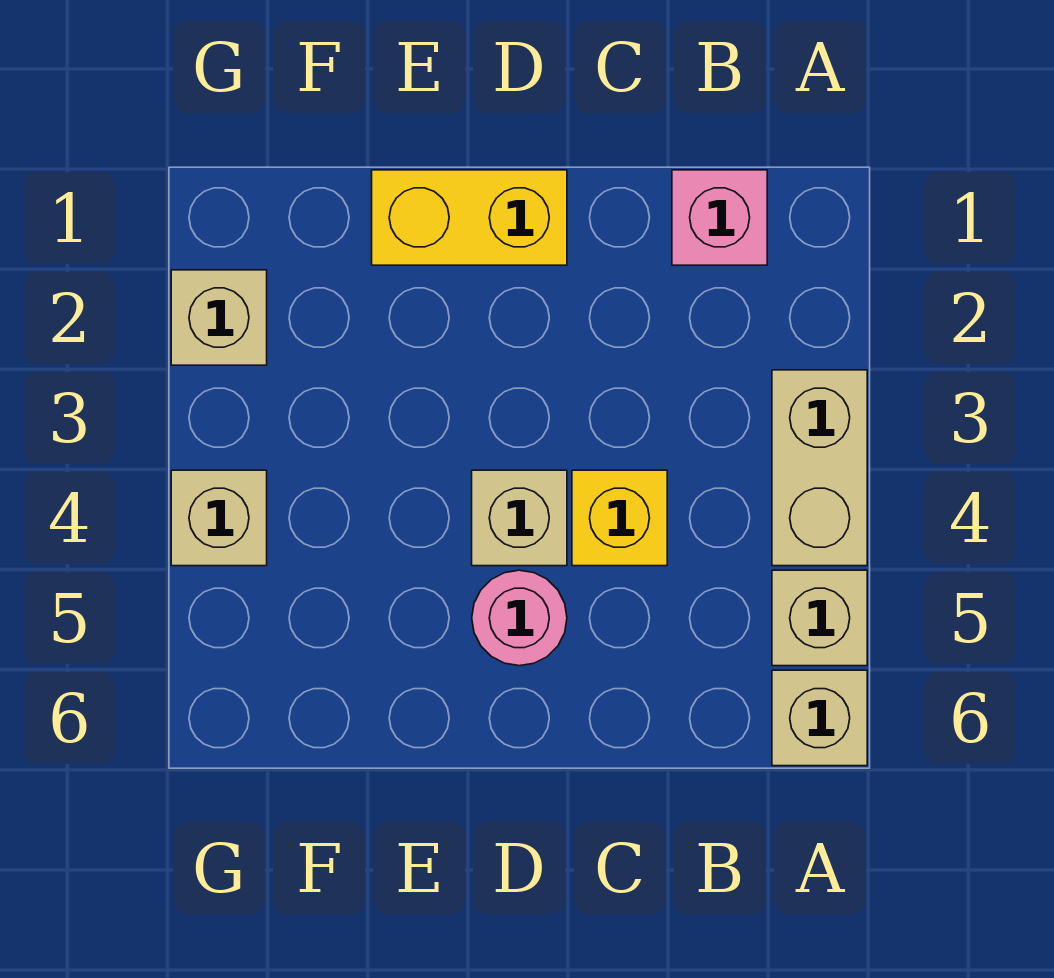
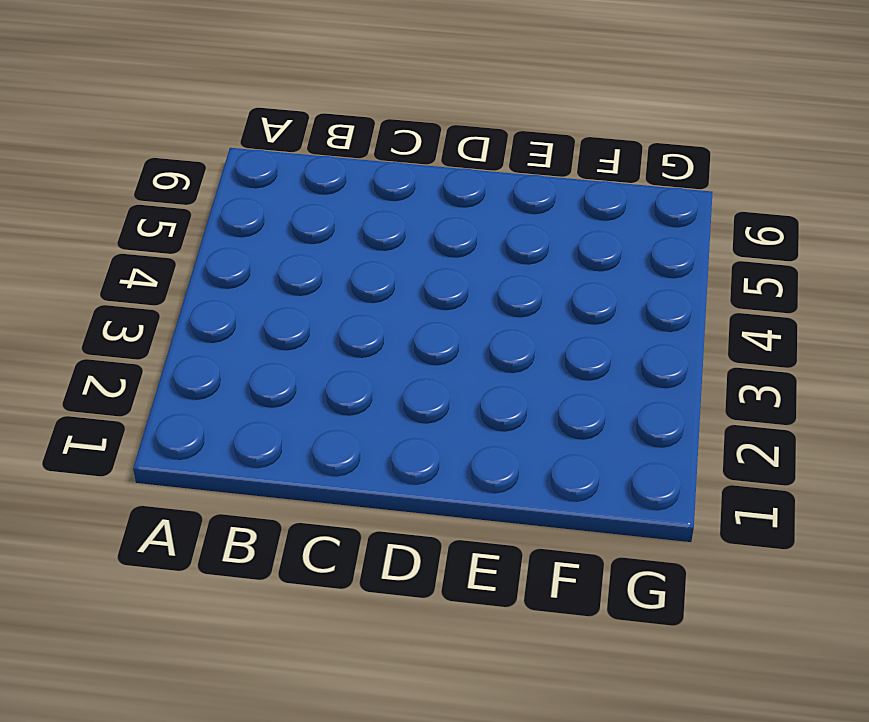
none -> tan brick A3:A4 level 1
none -> tan brick A5 level 1

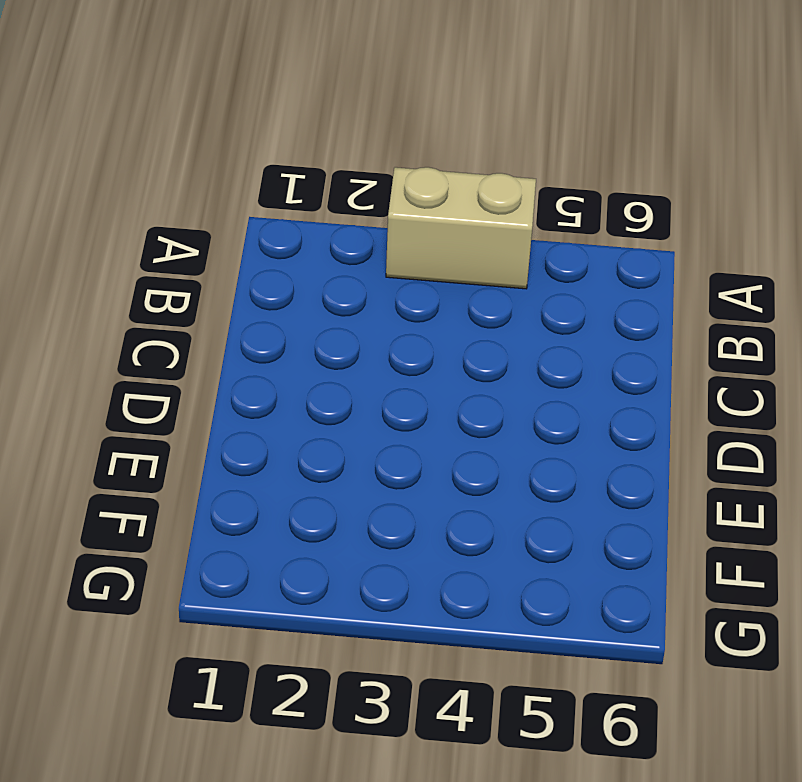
none -> tan brick A5 level 1
none -> tan brick A6 level 1

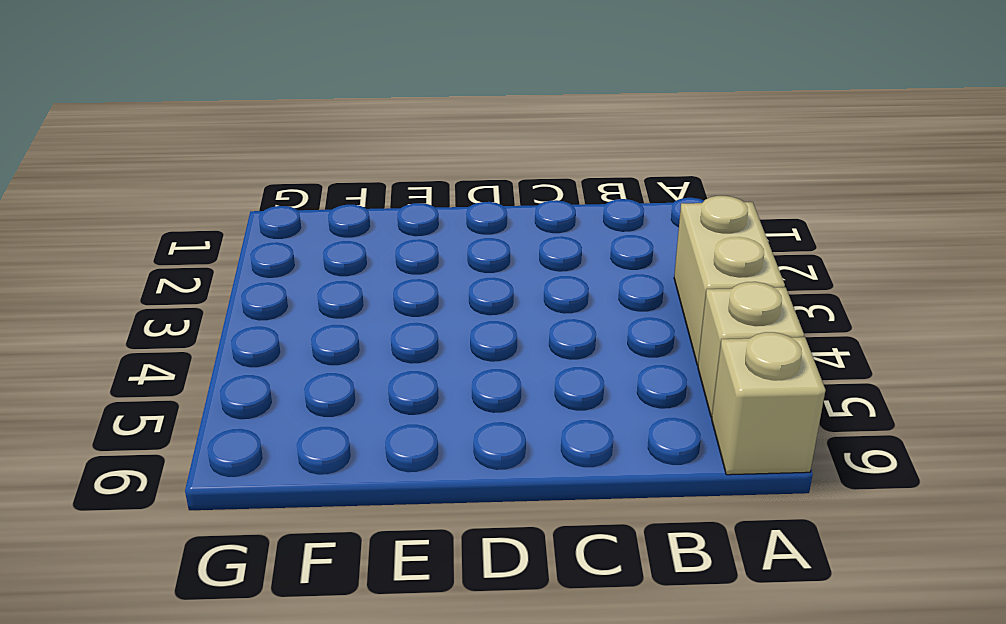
none -> pink brick B1 level 1
none -> yellow brick C4 level 1

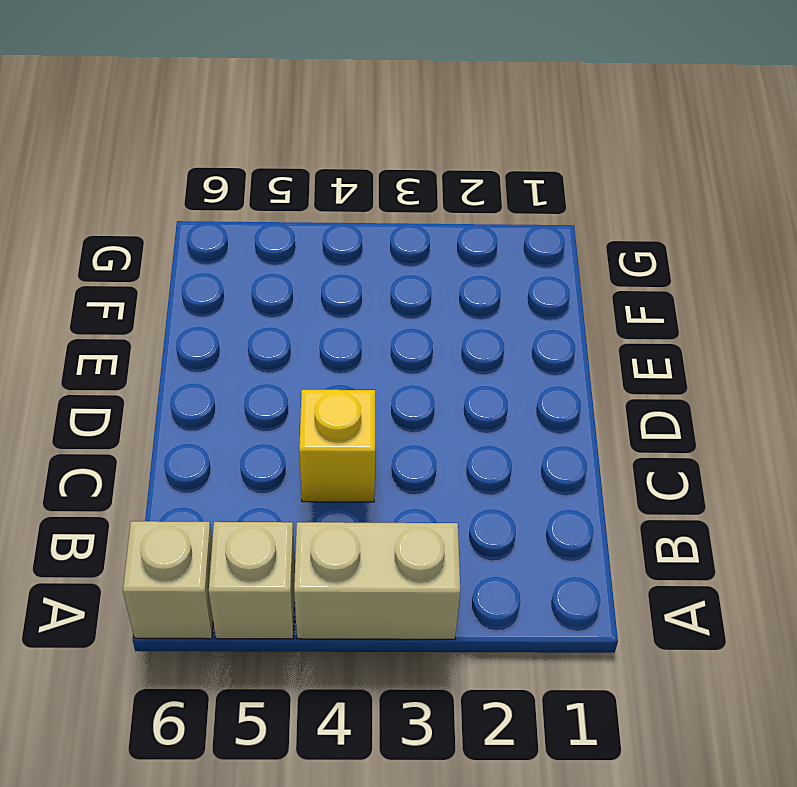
none -> pink brick B1 level 1
none -> yellow brick D1:E1 level 1

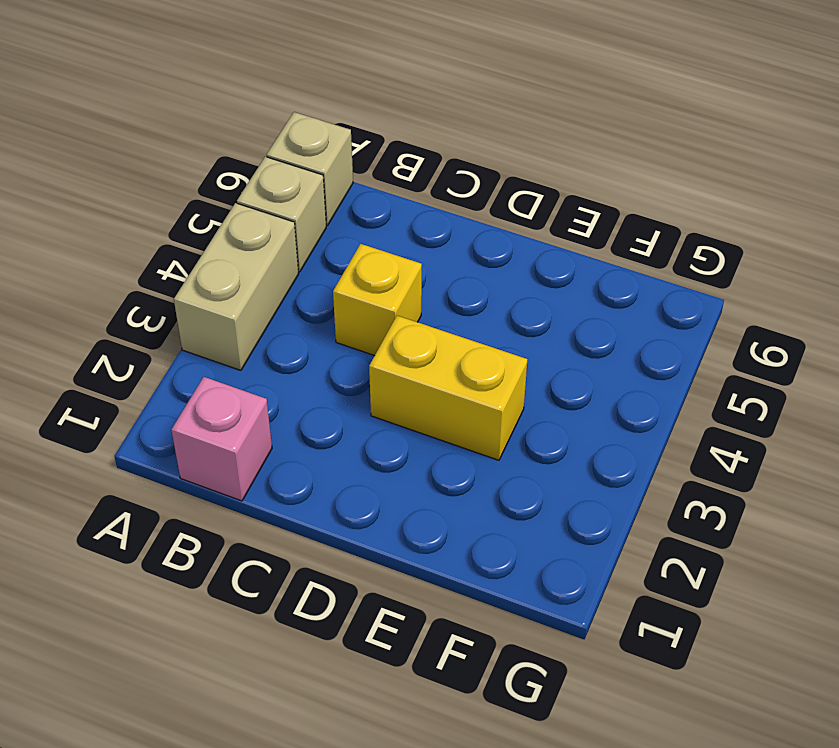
yellow brick D3:E3 level 1 -> yellow brick D1:E1 level 1
none -> tan brick D4 level 1
none -> pink round brick D5 level 1

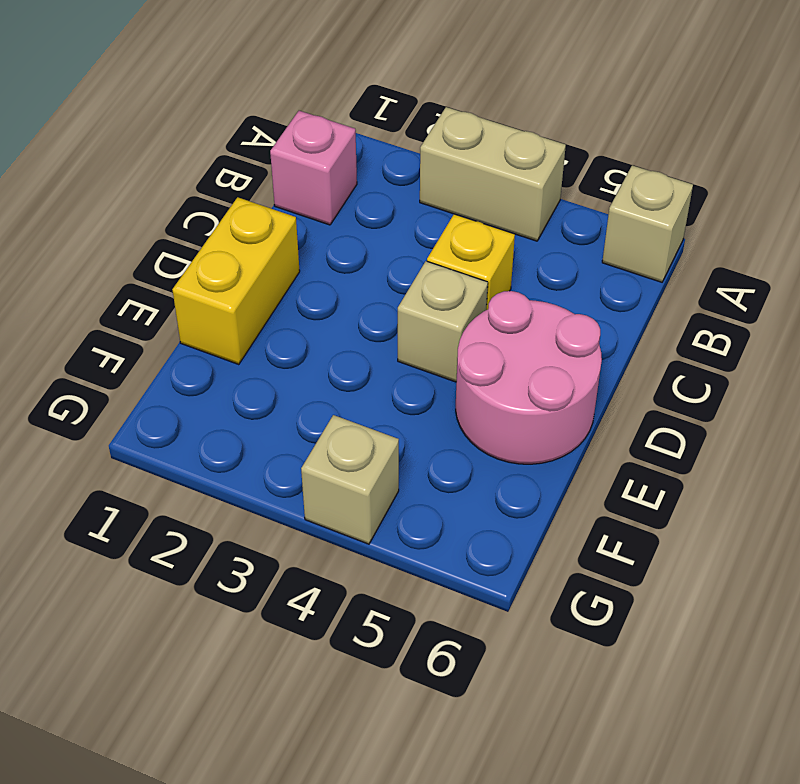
pink round brick D5:E6 level 1 -> pink round brick D5 level 1
none -> tan brick A5 level 1
none -> tan brick G2 level 1

